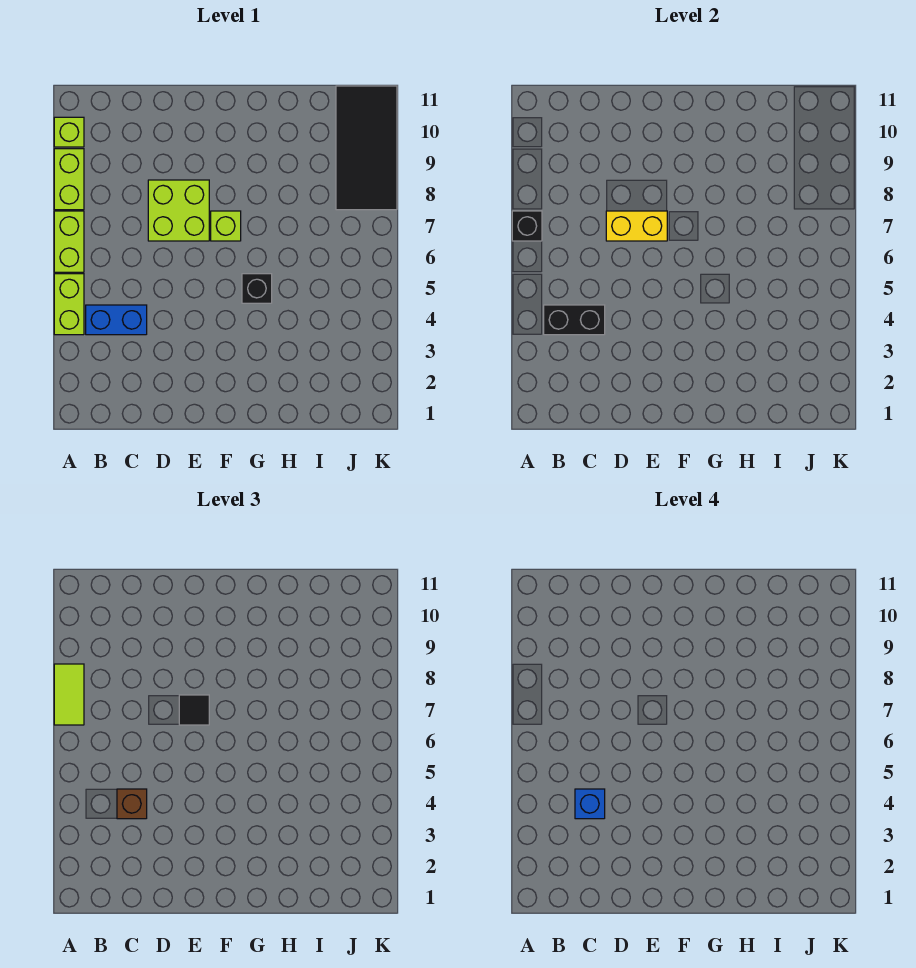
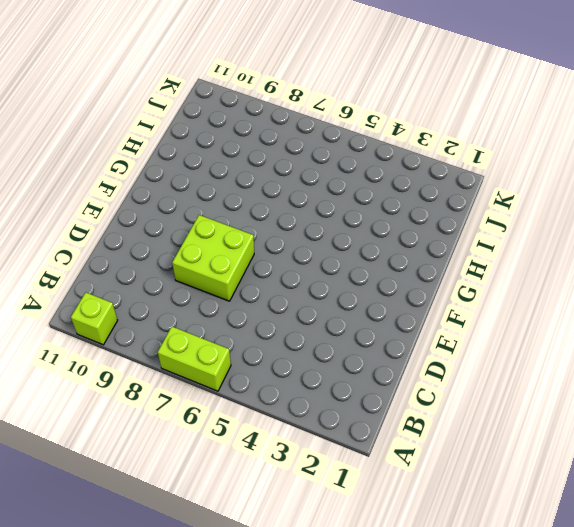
none -> lime brick A4:A5 level 1
none -> lime brick A8:A9 level 1
none -> blue brick B4:C4 level 1

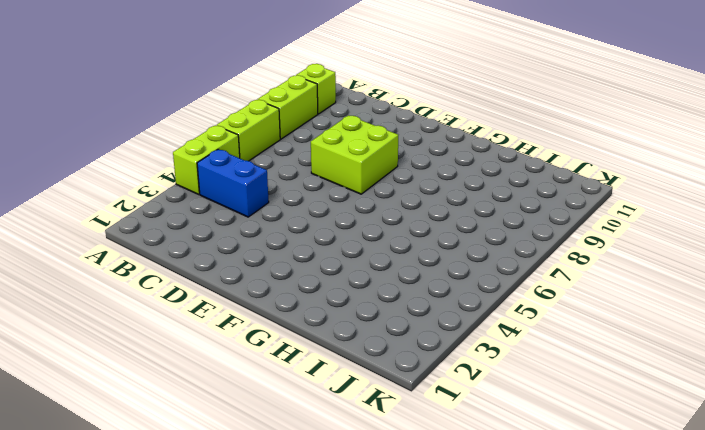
none -> lime brick F7 level 1
none -> black brick G5 level 1
none -> black tile J8:K11 level 1

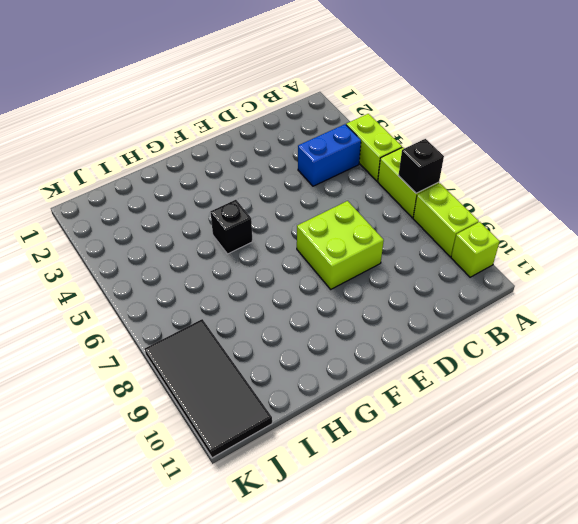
none -> lime brick F7 level 1
none -> black brick B4:C4 level 2
none -> yellow brick D7:E7 level 2

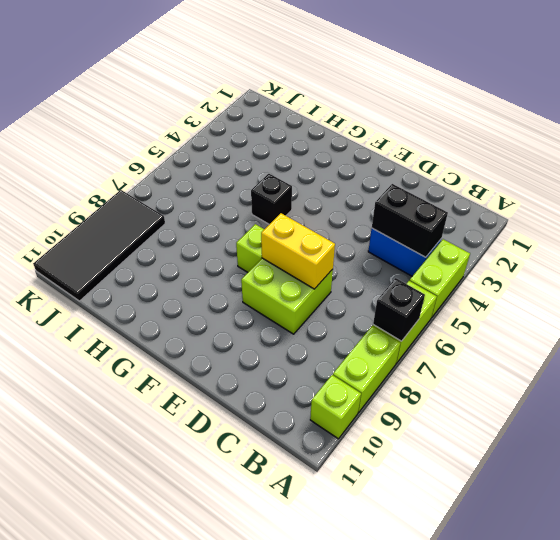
none -> lime tile A7:A8 level 3
none -> brown brick C4 level 3
none -> black tile E7 level 3

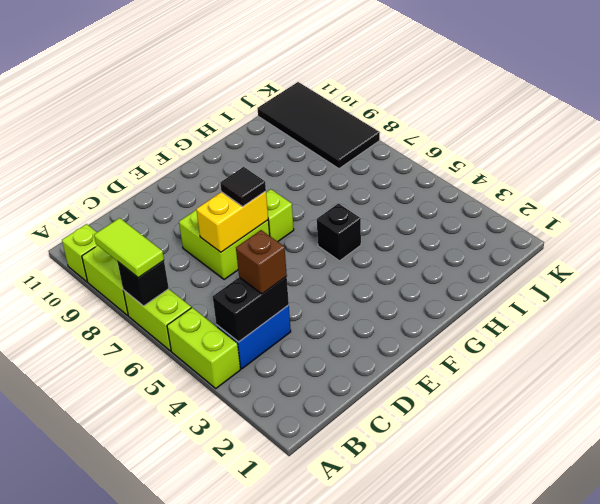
none -> blue brick C4 level 4

